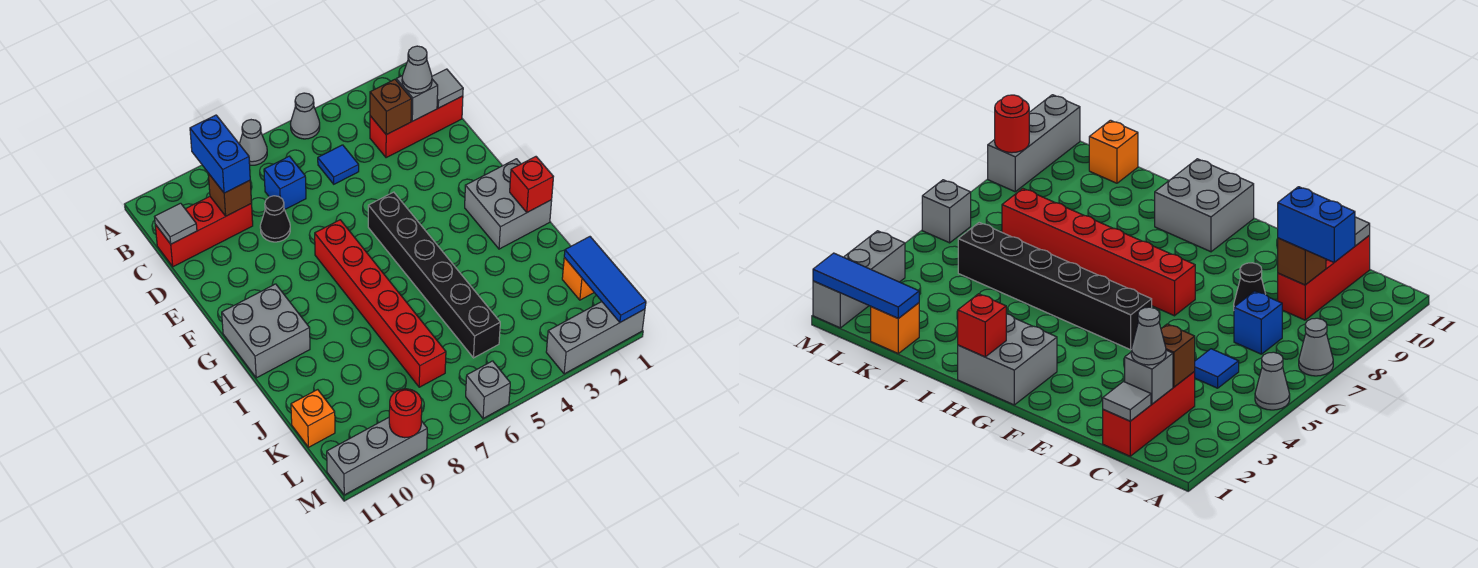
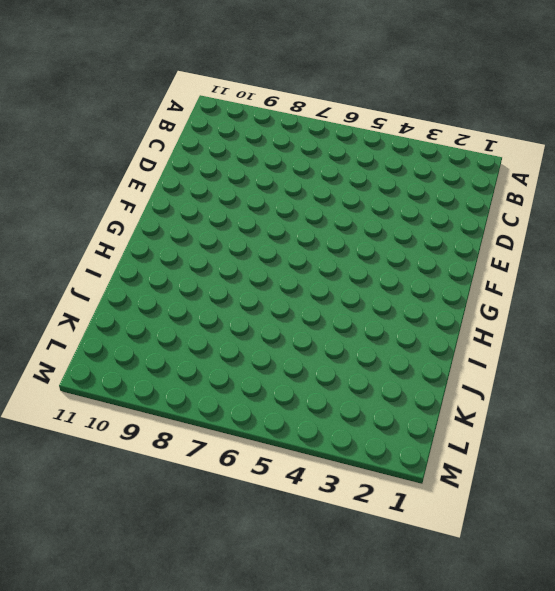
none -> grey cone A5 level 1
none -> grey cone A7 level 1
none -> red brick C1:C3 level 1

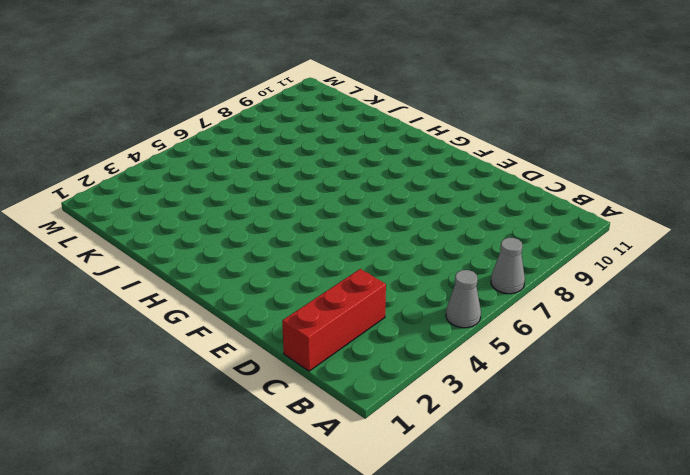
none -> blue tile C5 level 1
none -> blue brick C7 level 1
none -> red brick C9:C11 level 1

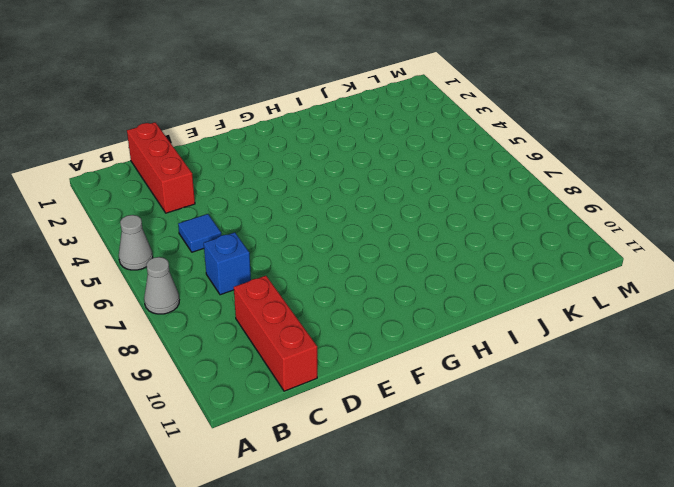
none -> black cone D8 level 1
none -> black brick F5:K5 level 1
none -> red brick F7:K7 level 1

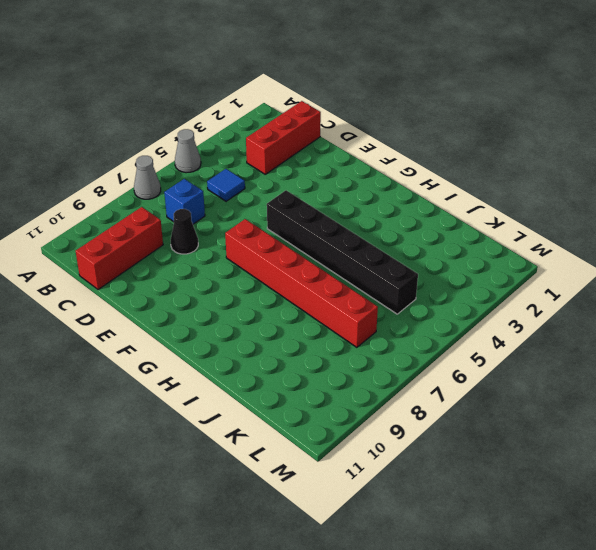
none -> grey brick G1:H2 level 1
none -> grey brick G10:H11 level 1
none -> orange brick K1 level 1

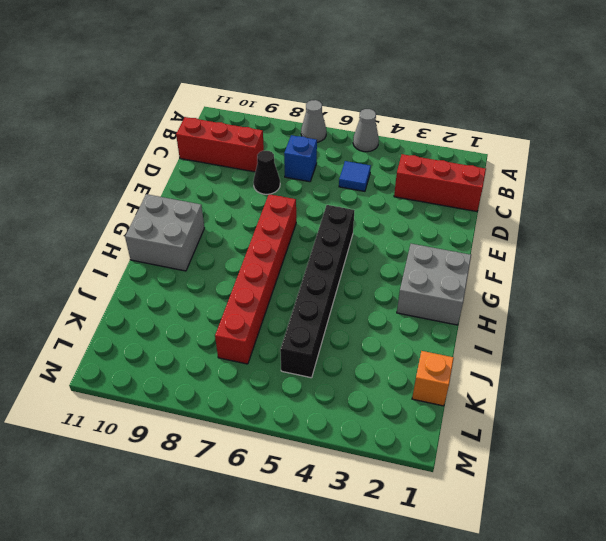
none -> orange brick K11 level 1
none -> grey brick M1:M3 level 1
none -> grey brick M6 level 1

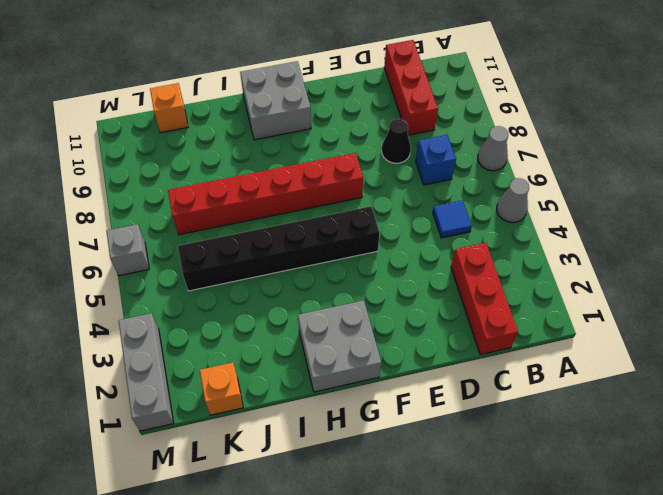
none -> grey brick M9:M11 level 1
none -> grey tile C1 level 2
none -> grey brick C2 level 2

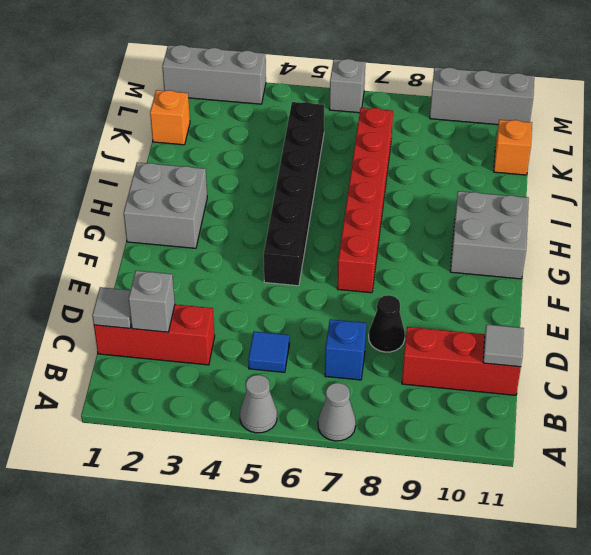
none -> brown brick C3 level 2
none -> brown brick C9 level 2
none -> red brick H1 level 2

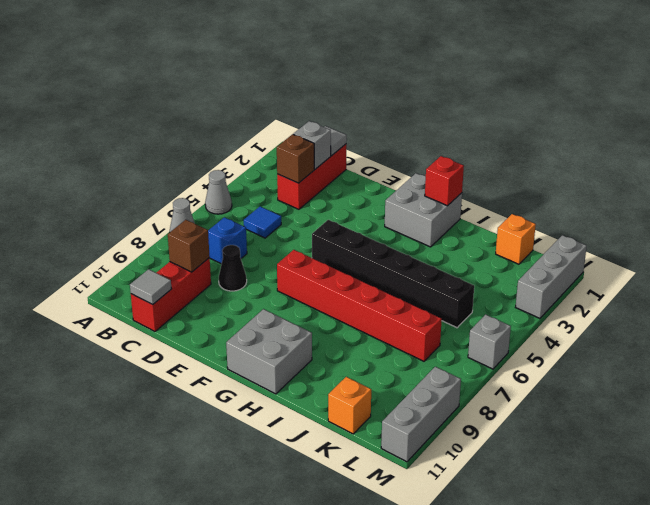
none -> blue tile K1:M1 level 2
none -> red round brick M9 level 2
none -> blue brick B9:C9 level 3

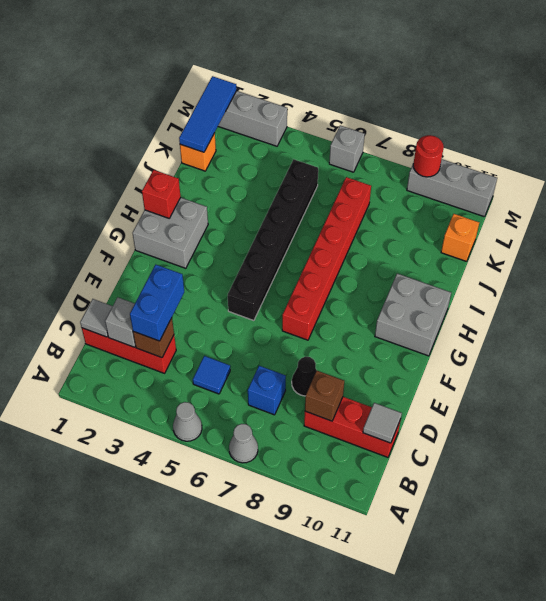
blue brick C3:D3 level 3 -> blue brick B9:C9 level 3
none -> grey cone C2 level 3

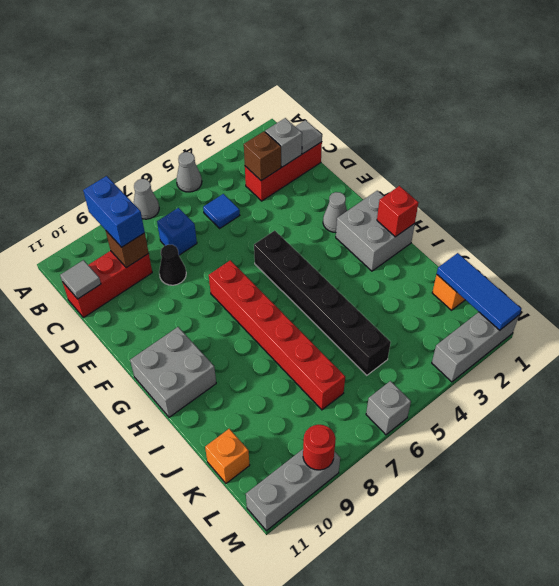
grey cone F2 level 1 -> grey cone C2 level 3

